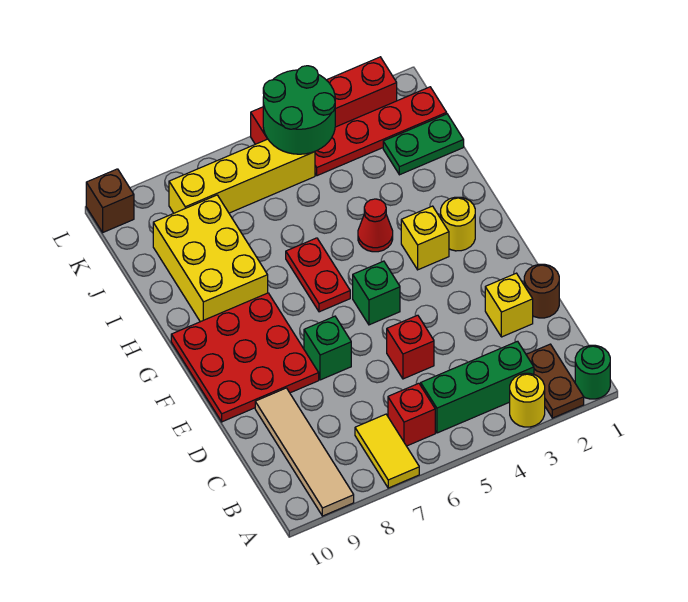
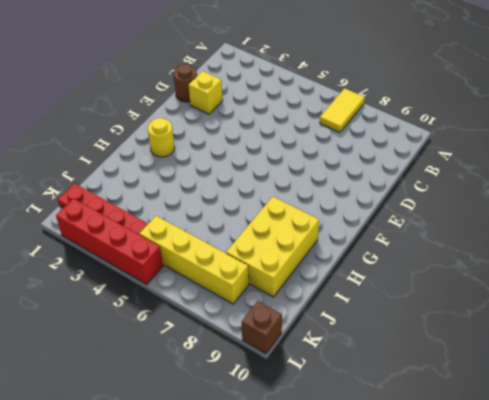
none -> green round brick A1 level 1
none -> brown plate A2:B2 level 1
none -> yellow round brick A3 level 1

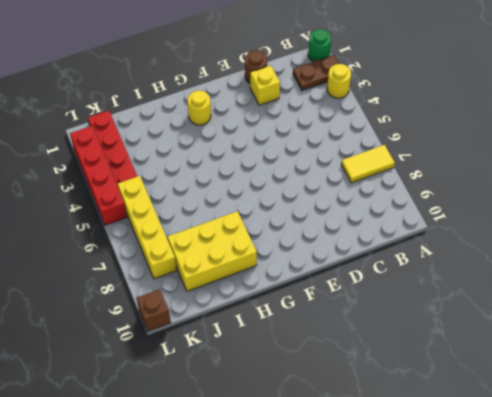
none -> tan tile A9:D9 level 1
none -> green brick B3:B5 level 1
none -> red brick B6 level 1

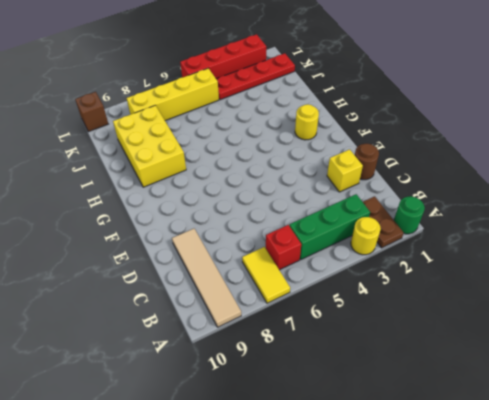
none -> red brick D5 level 1
none -> green brick E7 level 1
none -> red plate E8:G10 level 1

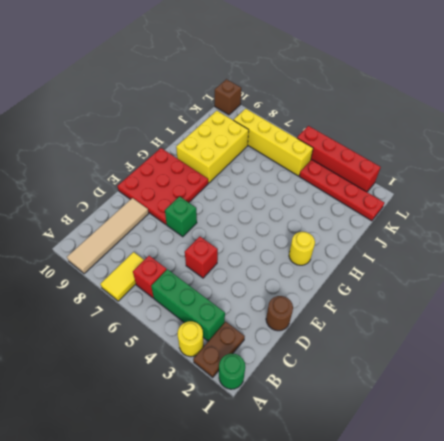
none -> yellow brick D2 level 1
none -> green brick F5 level 1
none -> yellow brick G3 level 1

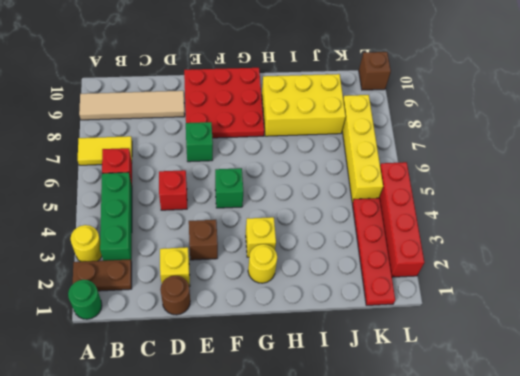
brown brick E3 level 1 -> none
none -> red plate G6:H6 level 1
none -> red cone H4 level 1
none -> green plate J1:J2 level 1

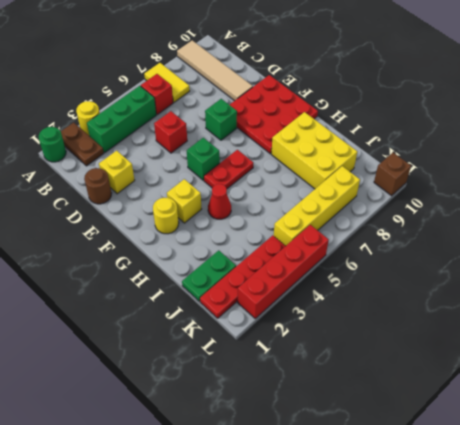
red plate G5:G6 level 1 -> red plate G6:H6 level 1
none -> green round brick K4:L5 level 2

